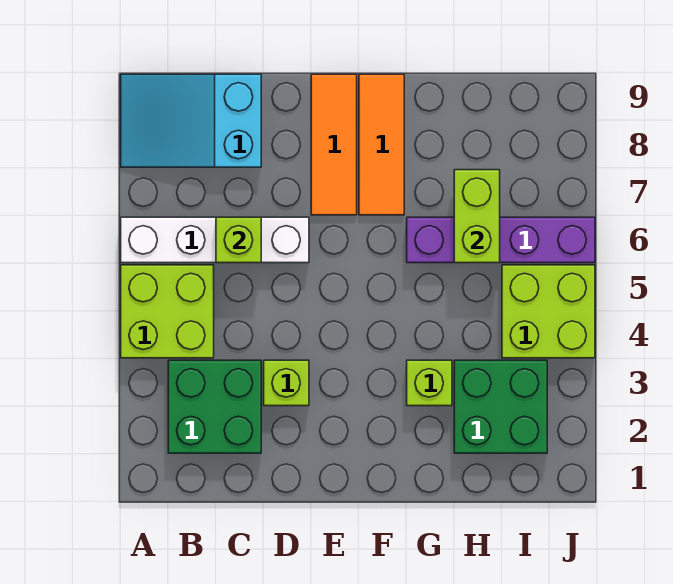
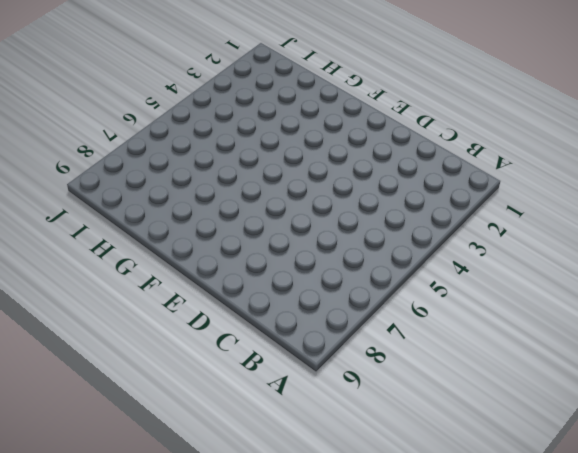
none -> lime brick A4:B5 level 1
none -> white brick A6:D6 level 1
none -> cyan slope A8:C9 level 1 top C

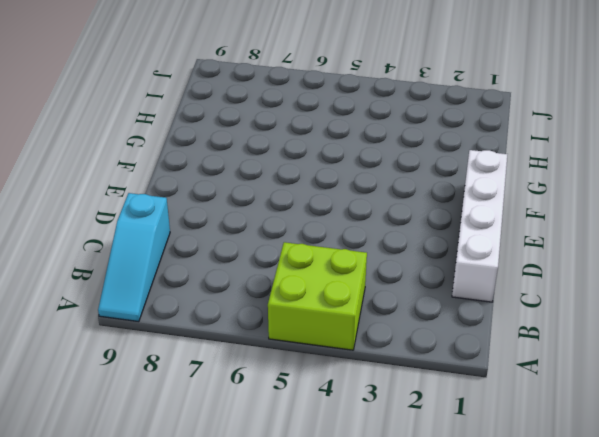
cyan slope A9:C9 level 1 top C -> cyan slope A8:C9 level 1 top C
white brick C1:F1 level 1 -> white brick A6:D6 level 1
none -> green brick B2:C3 level 1
none -> lime brick D3 level 1
none -> orange tile E7:E9 level 1

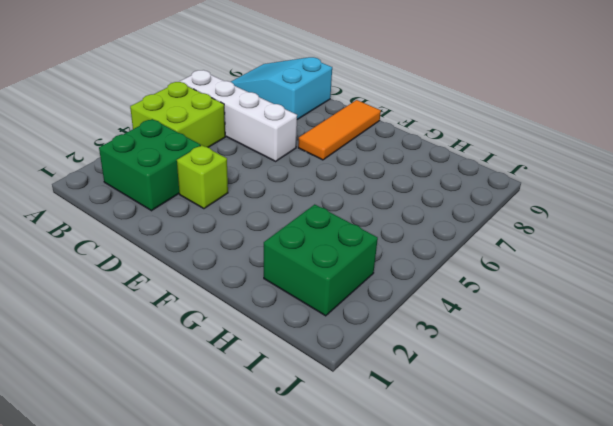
none -> orange tile F7:F9 level 1
none -> lime brick G3 level 1
none -> purple brick G6:J6 level 1

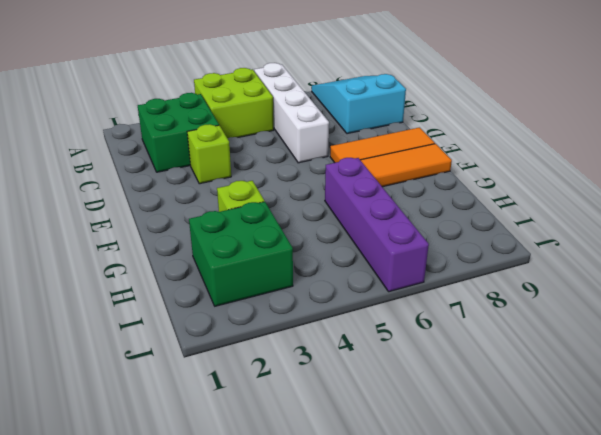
none -> lime brick I4:J5 level 1
none -> lime brick C6 level 2
none -> lime brick H6:H7 level 2

